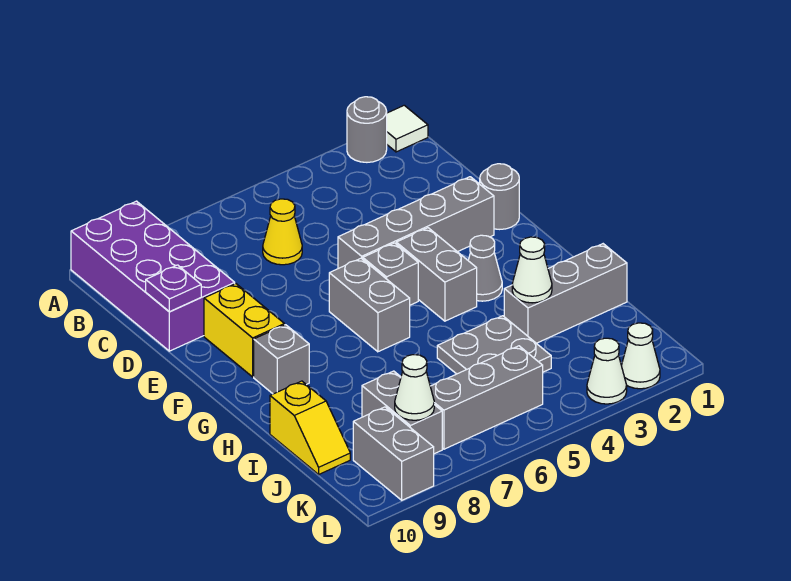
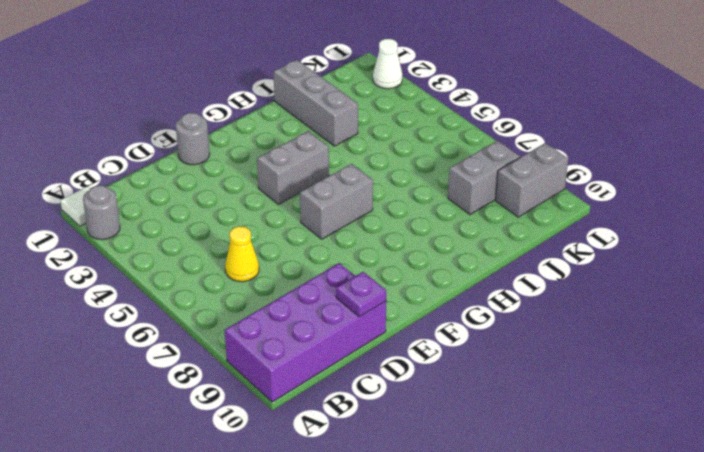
none -> grey brick E2:E5 level 1
none -> yellow brick E9:F9 level 1
none -> grey brick F5 level 1

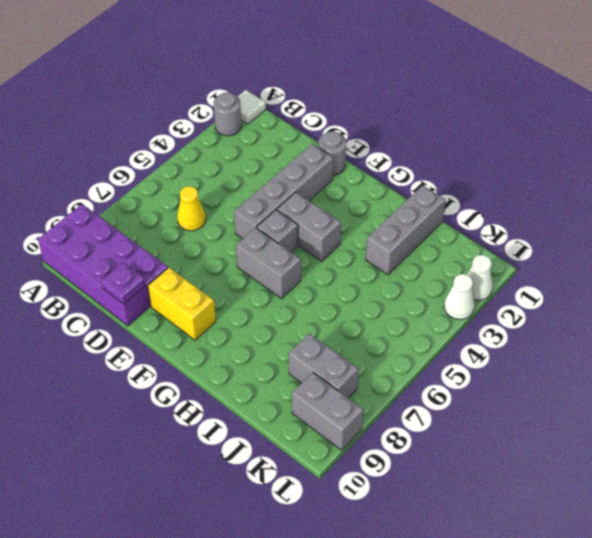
none -> grey cone G3 level 1
none -> grey brick G9 level 1
none -> grey plate I4:J5 level 1

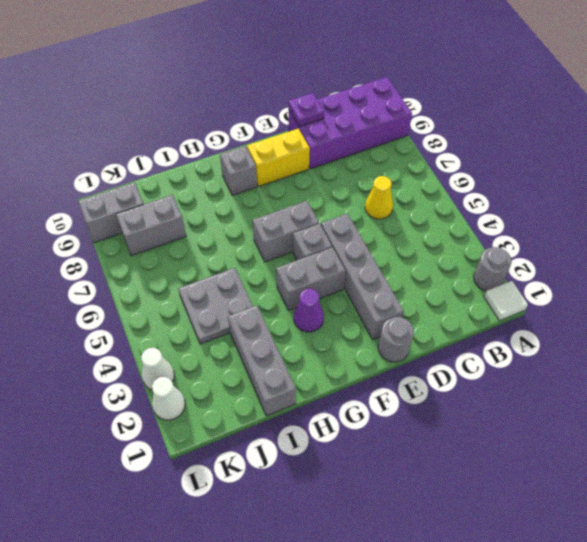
purple cone G3 level 1 -> grey cone G3 level 1
none -> yellow slope I10:J10 level 1 top I
none -> grey brick K5:K7 level 1
none -> white cone I3 level 2

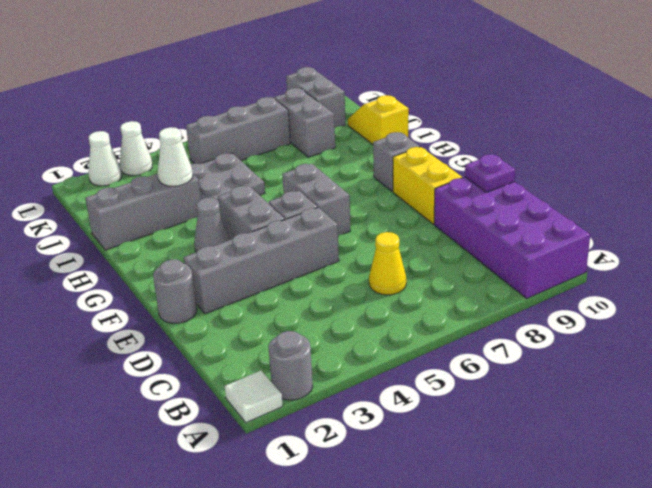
none -> white cone K8 level 2

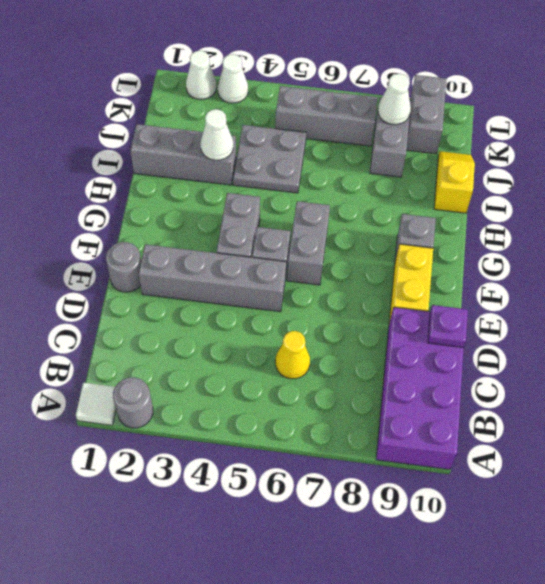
none -> grey cone G3 level 1

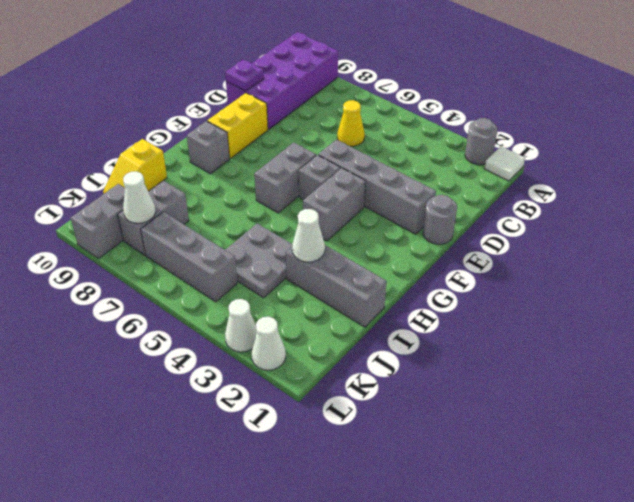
none -> grey cone G3 level 1

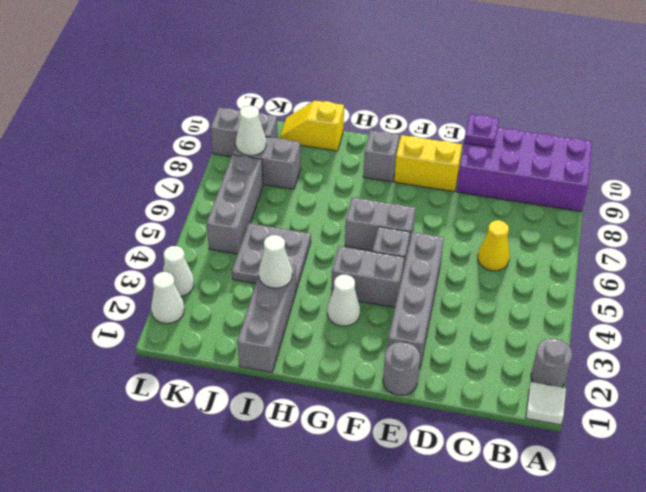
white cone G3 level 1 -> grey cone G3 level 1

